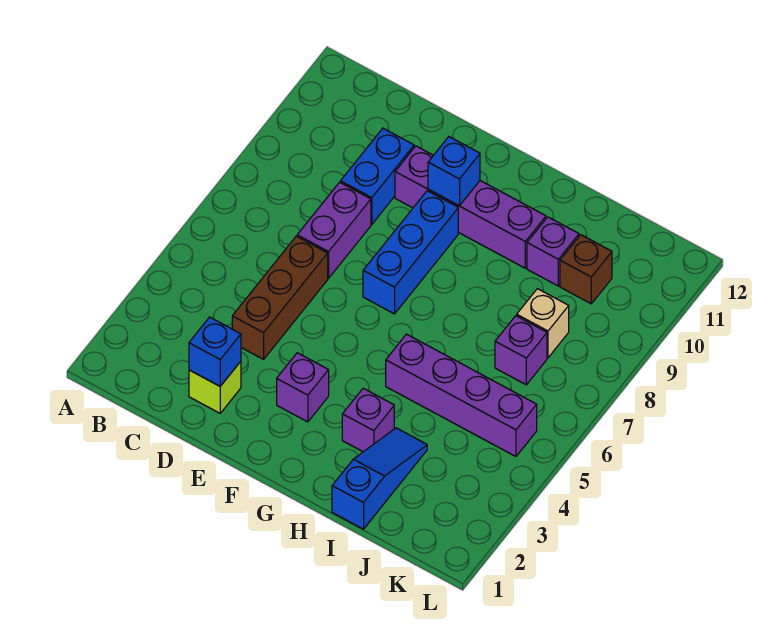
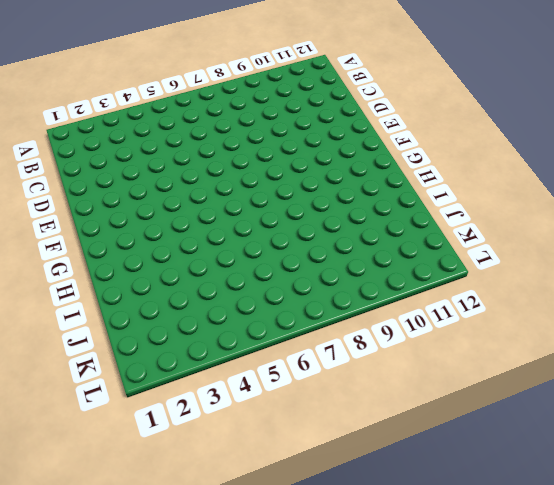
none -> lime brick D2 level 1
none -> brown brick D4:D6 level 1
none -> purple brick D7:D8 level 1

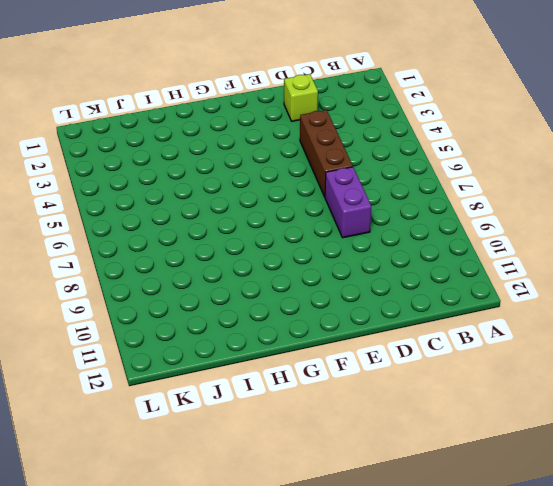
none -> blue brick D9:D10 level 1
none -> purple brick E10:H10 level 1
none -> purple brick F3 level 1

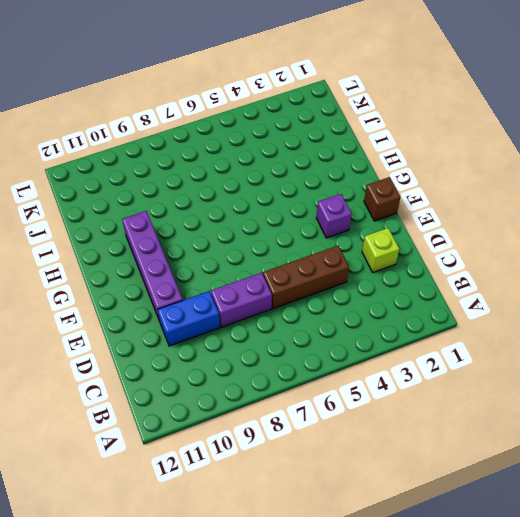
brown brick F1 level 1 -> brown brick J10 level 1
none -> blue brick F7:F9 level 1
none -> purple brick H3 level 1
none -> purple brick H5:K5 level 1

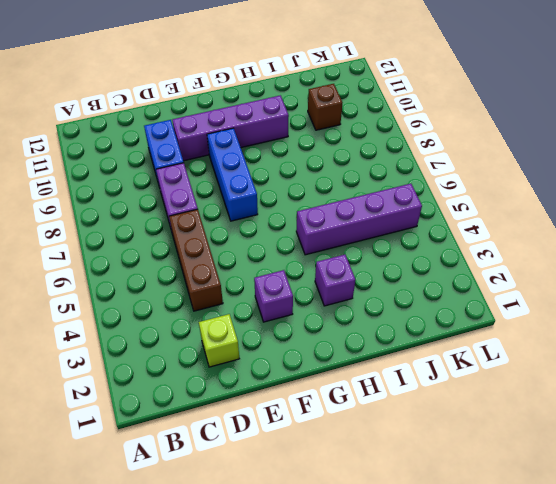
none -> blue slope I1:I3 level 1 top 1
none -> purple brick I10 level 1
none -> purple brick J7 level 1

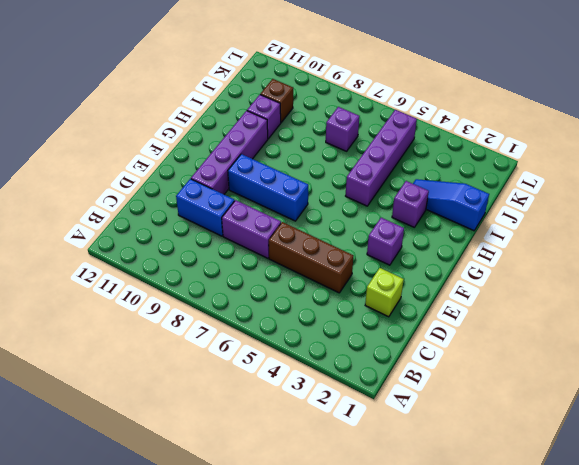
none -> tan brick J8 level 1
none -> blue brick D2 level 2
none -> blue brick F10 level 2

